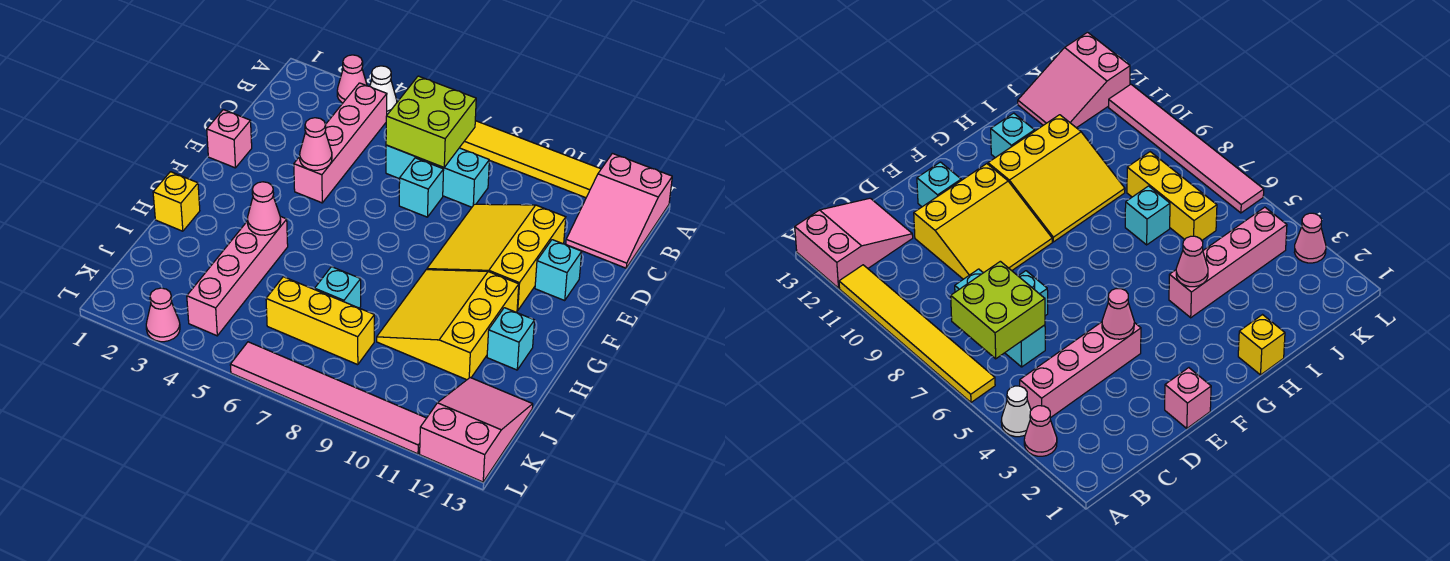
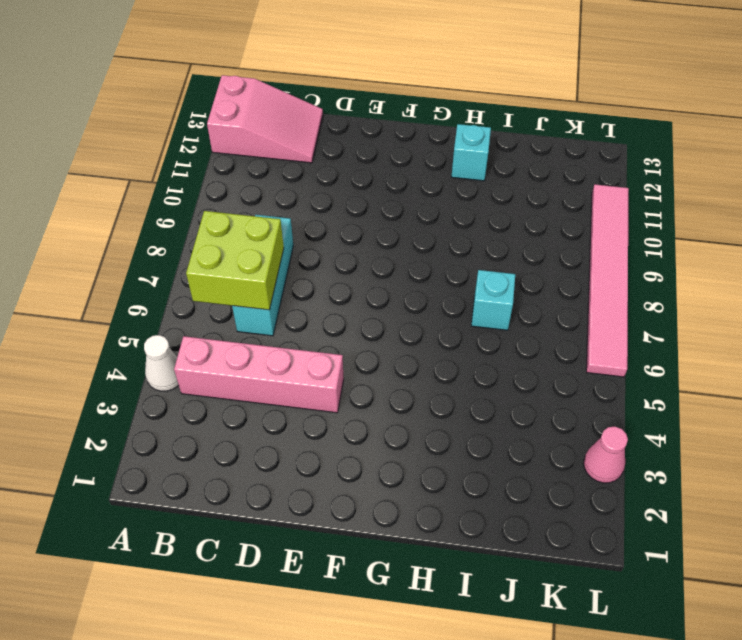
none -> pink cone A3 level 1
none -> yellow tile A6:A11 level 1
none -> cyan brick D7 level 1

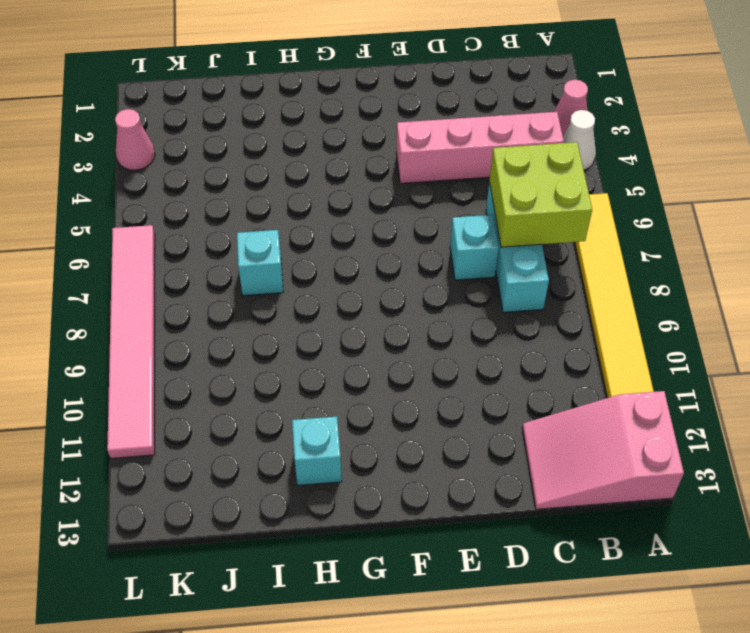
none -> yellow slope D9:F11 level 1 top 11
none -> pink brick E1 level 1
none -> cyan brick E12 level 1

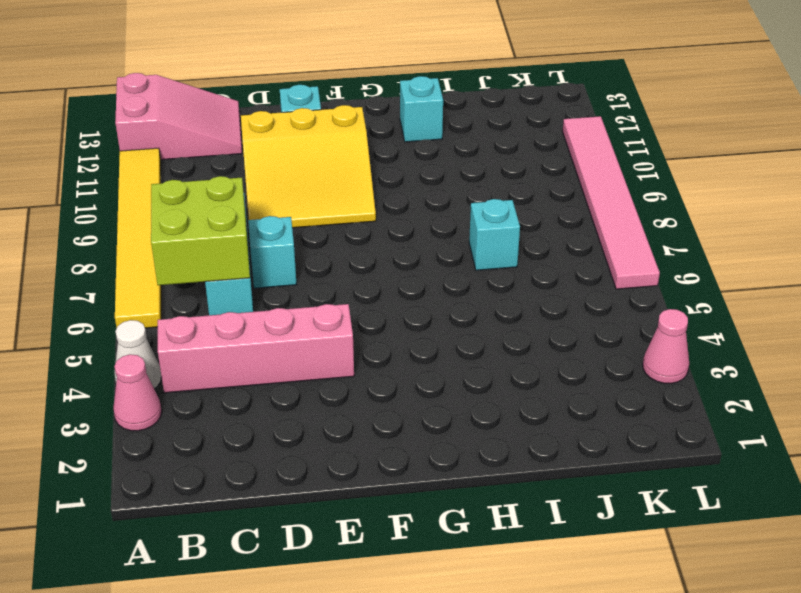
none -> pink brick E1 level 1
none -> yellow slope G9:I11 level 1 top 11
none -> yellow brick H1 level 1

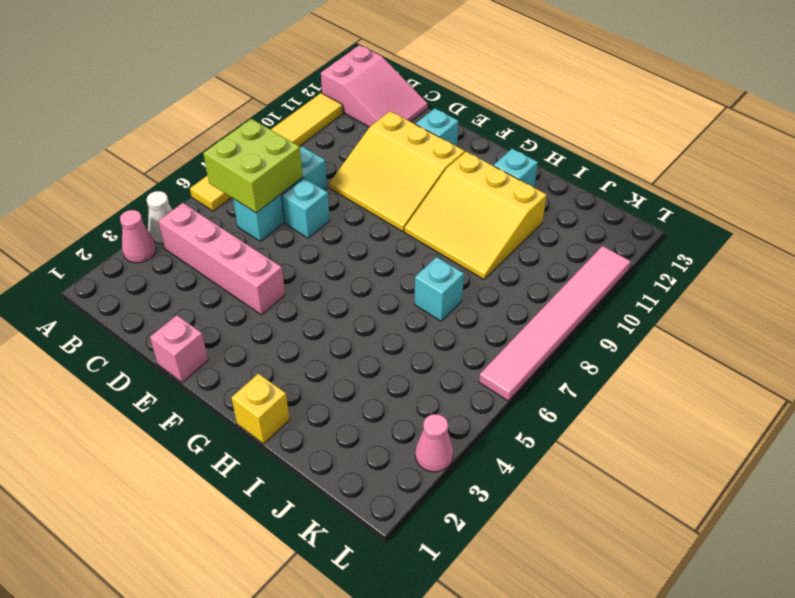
none -> pink brick H4:K4 level 1
none -> yellow brick J6:J8 level 1
none -> pink slope J12:L13 level 1 top L

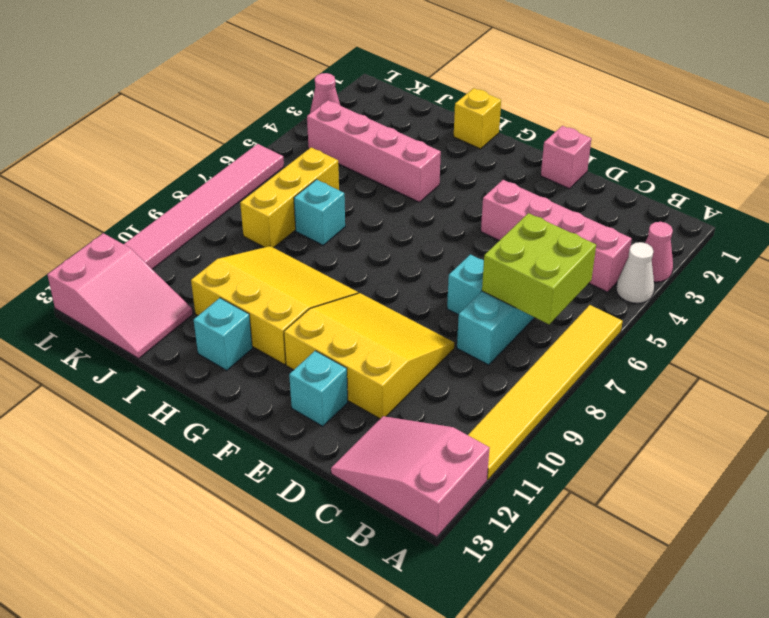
none -> pink cone E4 level 2
none -> pink cone H4 level 2

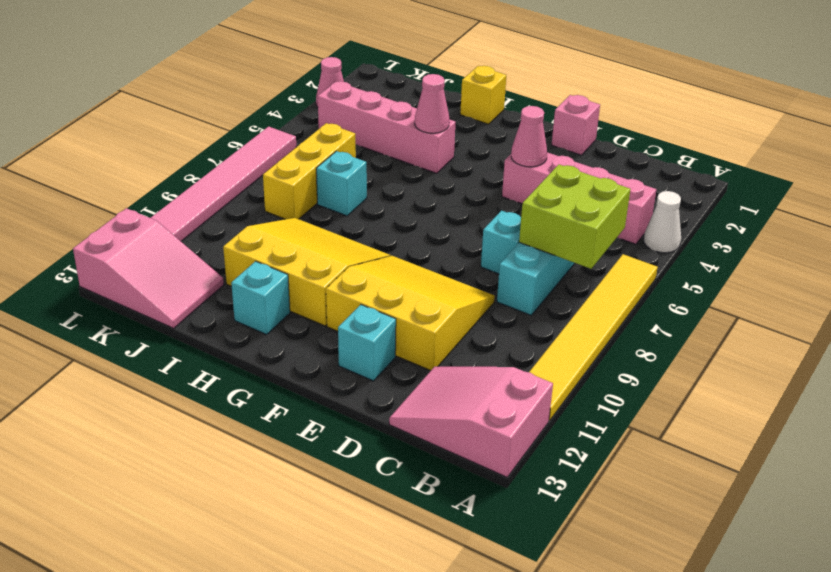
none -> pink cone A3 level 1

